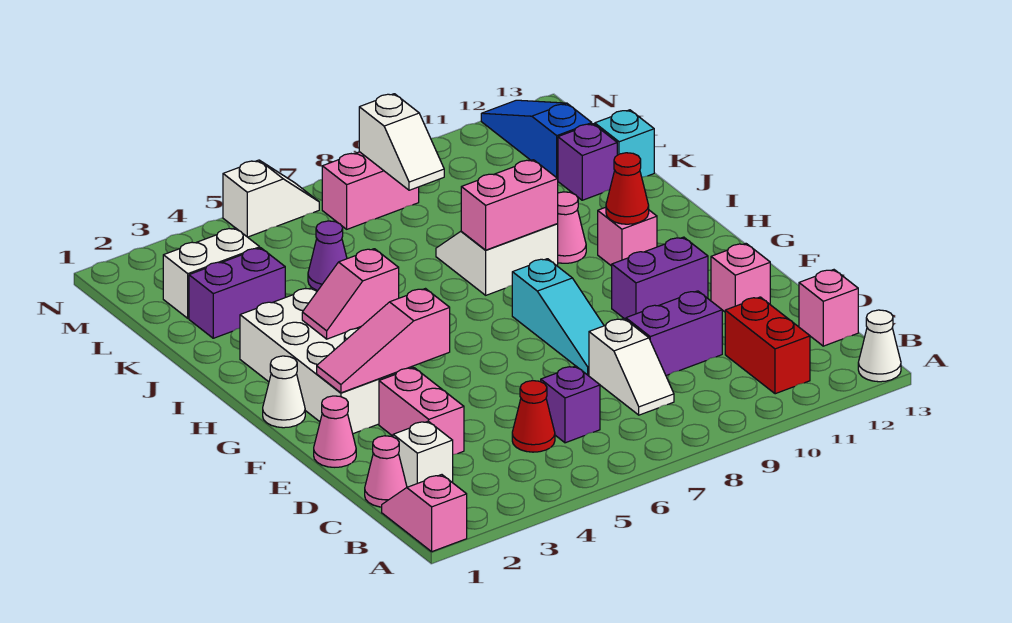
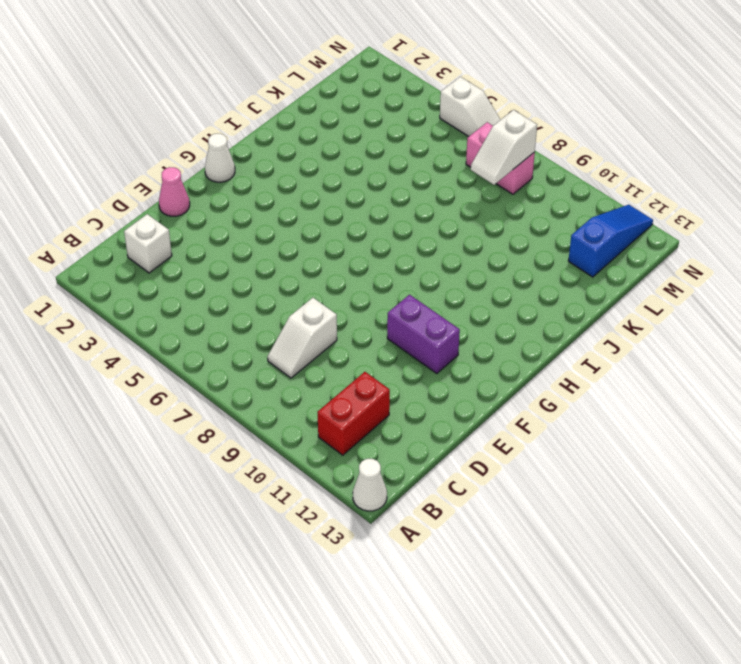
none -> pink slope A1:B1 level 1 top A
none -> pink cone C1 level 1
none -> red cone C5 level 1
none -> purple brick C6 level 1

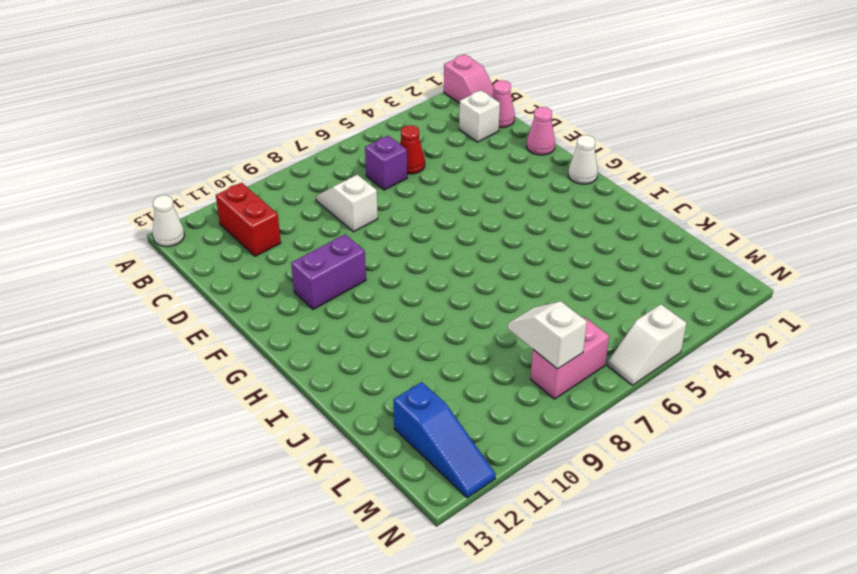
none -> pink brick C13 level 1
none -> pink brick D3:E3 level 1
none -> purple brick D9:D10 level 1
none -> cyan slope E8:G8 level 1 top G

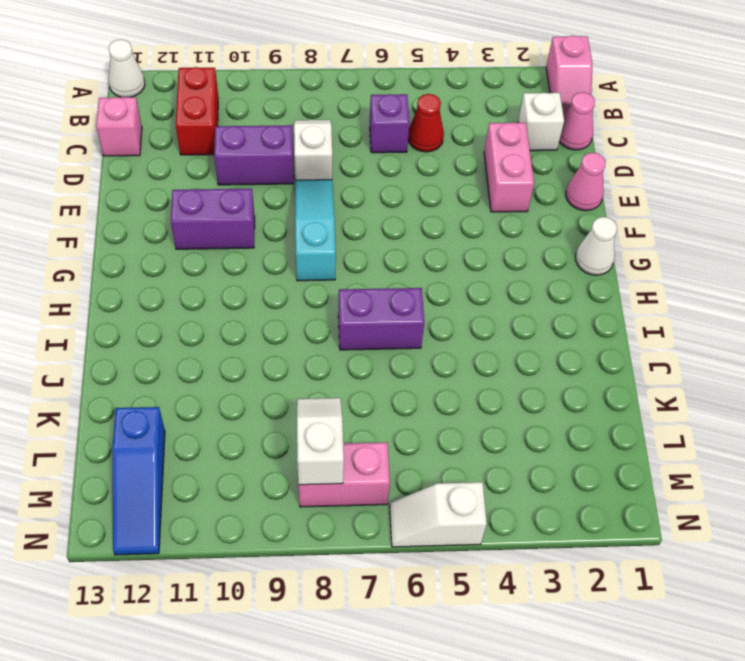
purple brick I6:I7 level 1 -> purple brick K2:K3 level 1
none -> pink brick E12 level 1
none -> white brick F2:I3 level 1
none -> pink brick H11 level 1
none -> white slope I8:J9 level 1 top I

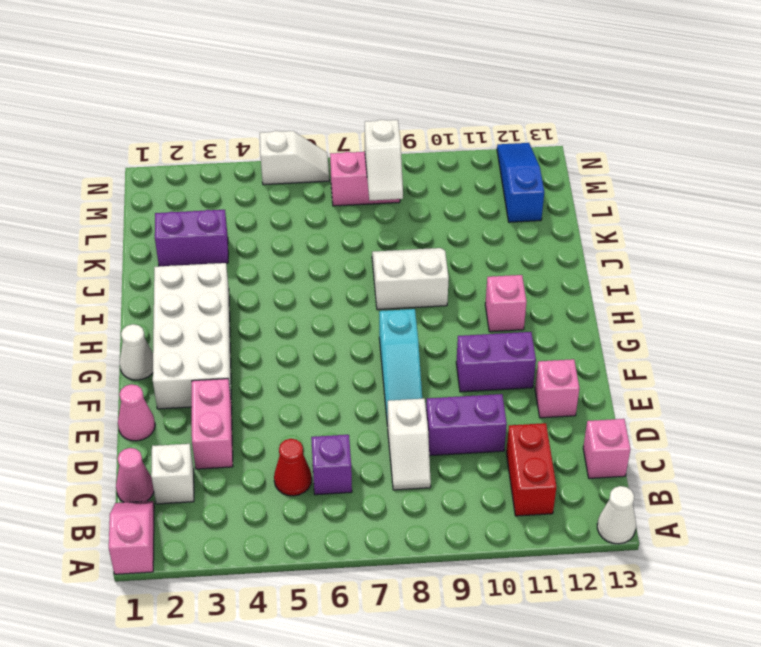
none -> pink cone I10 level 1
none -> purple cone K5 level 1
none -> purple brick K12 level 1
none -> cyan brick K13 level 1

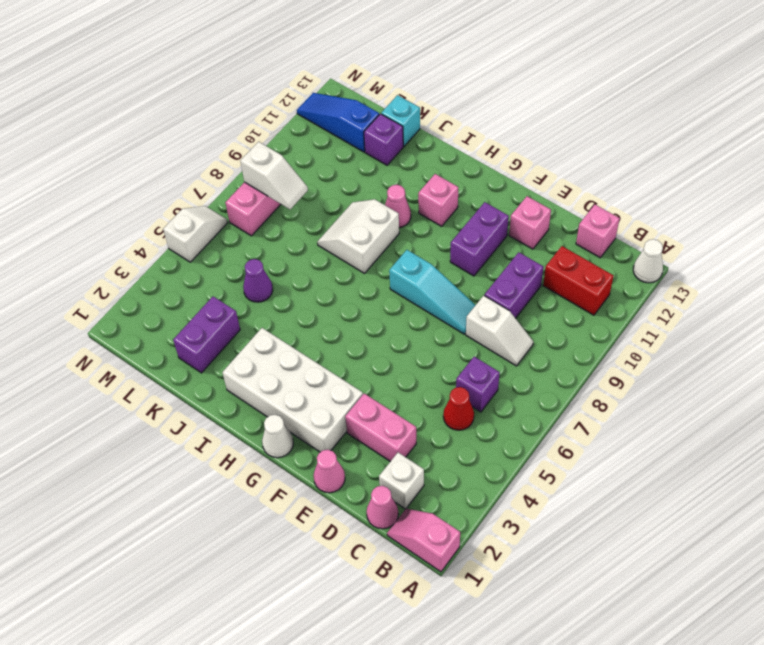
none -> white brick L2:L3 level 1
none -> pink slope F2:F4 level 2 top 4
none -> pink slope H3:H4 level 2 top 4
none -> red cone H11 level 2

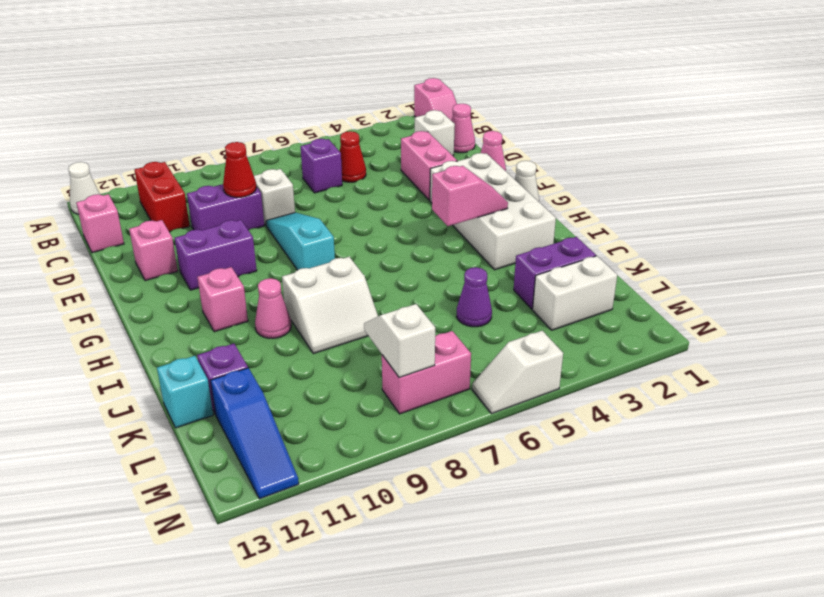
red cone D9 level 2 -> red cone H11 level 2
none -> pink slope F2:F4 level 2 top 4
none -> pink brick I8:I9 level 2

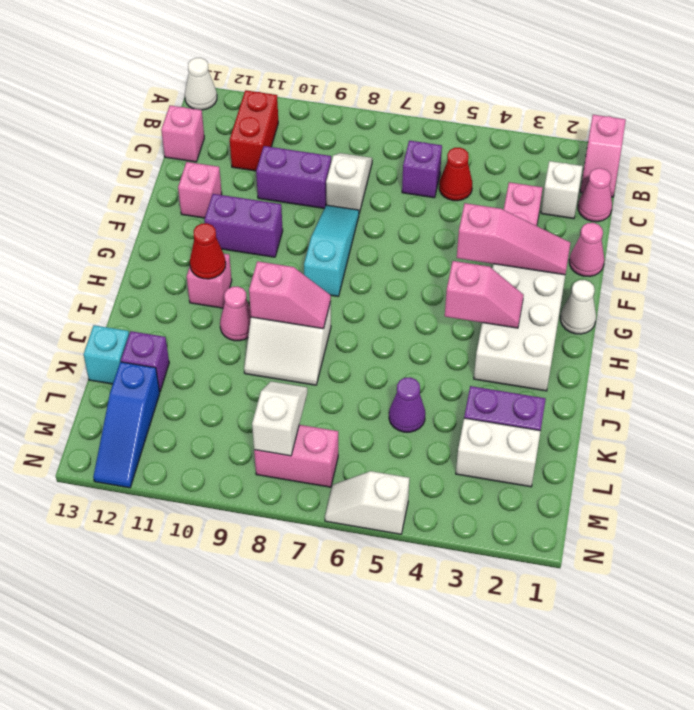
pink slope I8:I9 level 2 top 9 -> pink brick I8:I9 level 2

